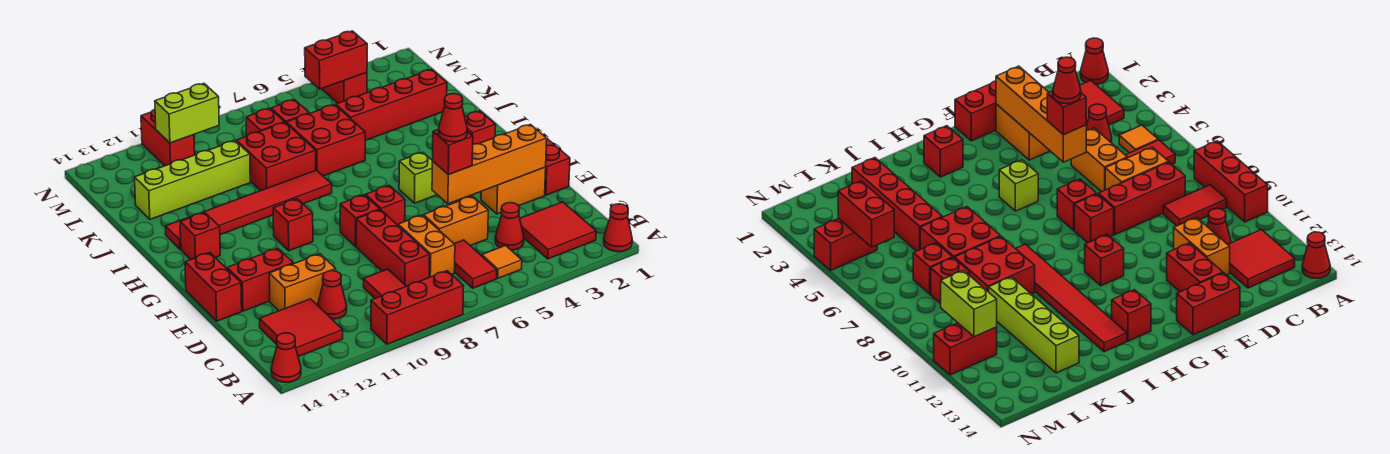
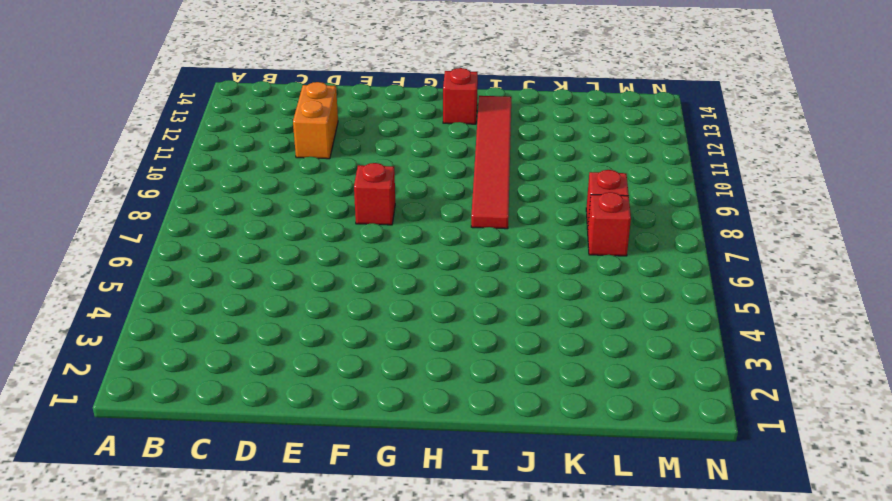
none -> red cone A1 level 1
none -> red brick A8:A10 level 1
none -> red cone A14 level 1
none -> red tile B2:C3 level 1

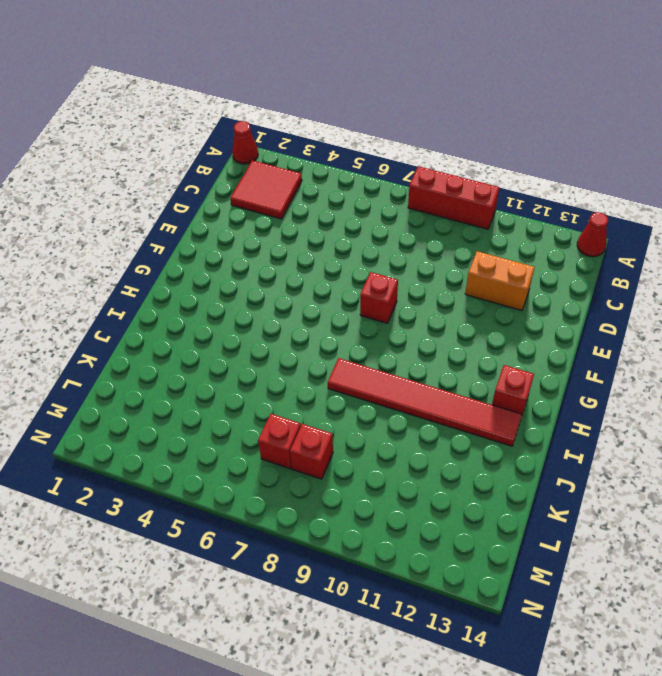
none -> orange tile B5 level 1
none -> red tile B6:C6 level 1
none -> red tile B9:C9 level 1
none -> red tile B12:C13 level 1

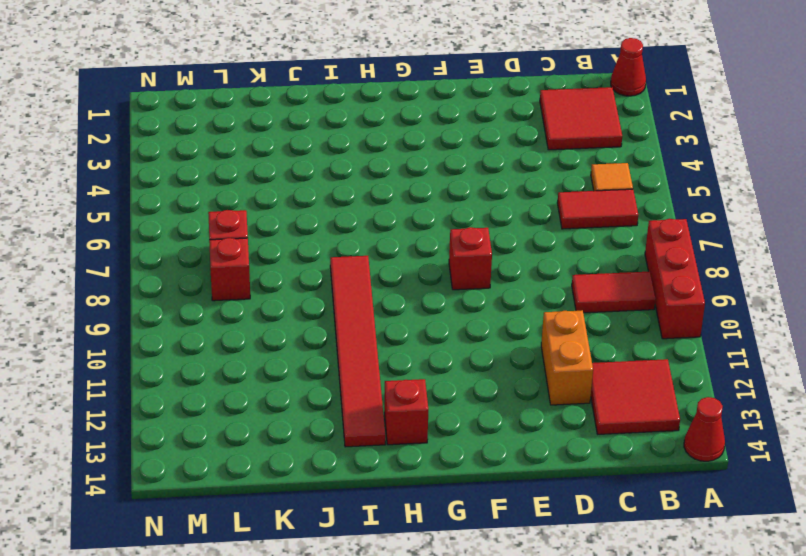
none -> red cone C4 level 1
none -> orange brick C7:D7 level 1
none -> red brick C8:E8 level 1
none -> red cone C11 level 1

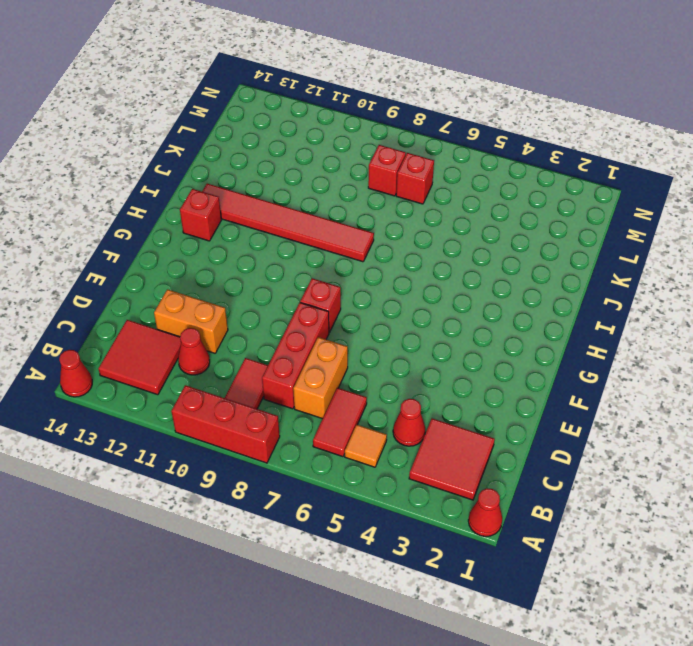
none -> orange brick D5:D6 level 1
none -> red brick E1:F1 level 1
none -> orange brick E2:E3 level 1
none -> red brick E12:E13 level 1

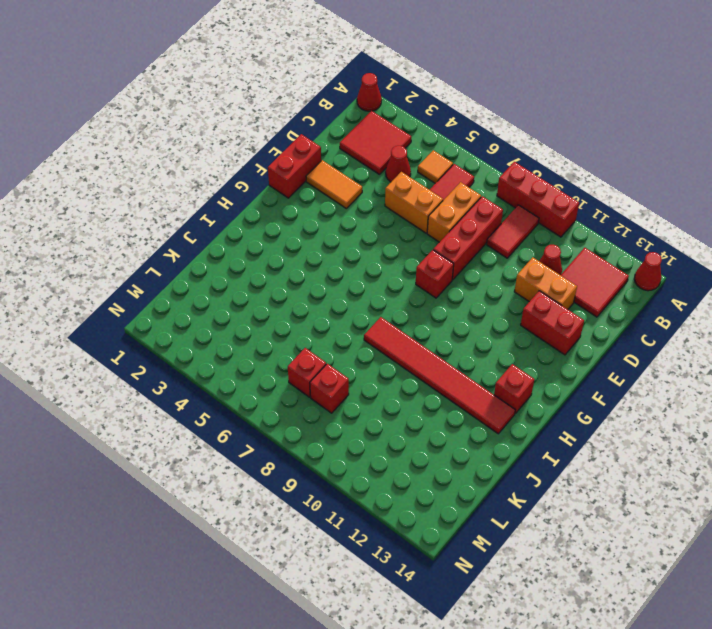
orange tile E2:E3 level 1 -> orange brick E2:E3 level 1
none -> red brick E14:F14 level 1
none -> red brick F7 level 1
none -> lime brick G5 level 1
none -> red brick G10 level 1

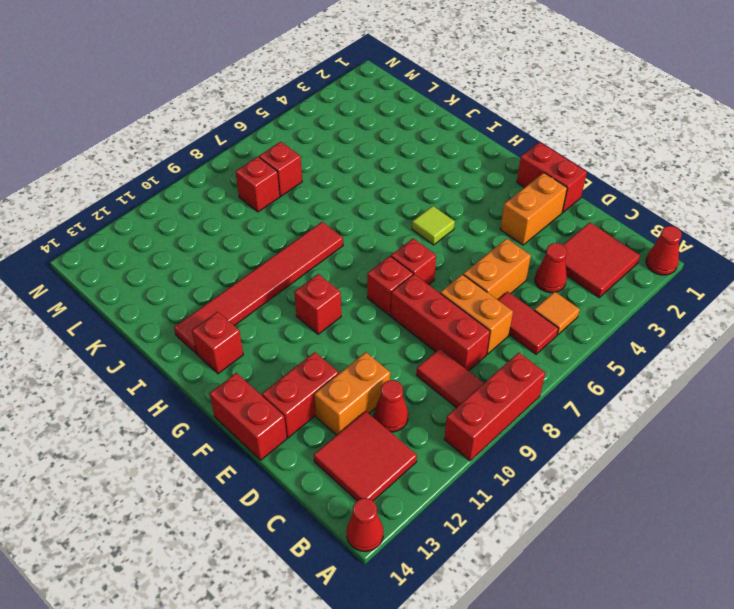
lime tile G5 level 1 -> lime brick G5 level 1
none -> red brick H2 level 1
none -> red brick J6:K7 level 1
none -> red brick J8:K9 level 1
none -> red brick K2:K5 level 1

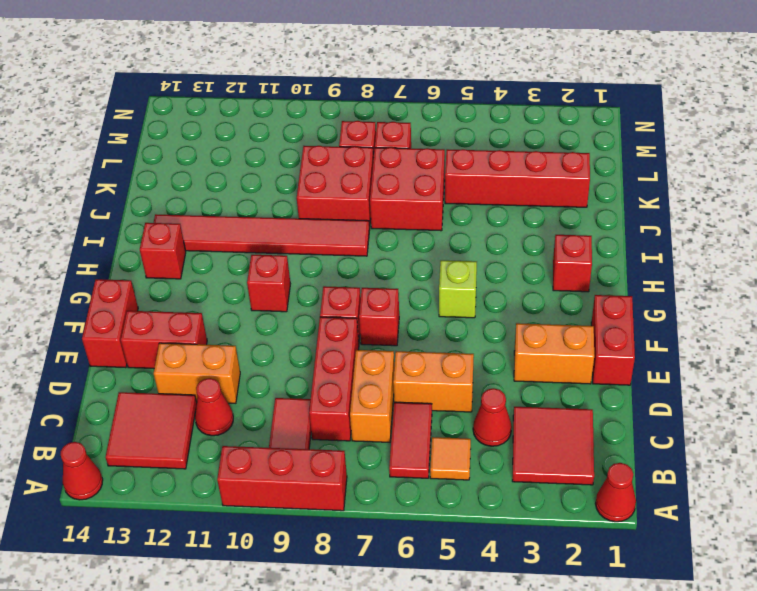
none -> lime brick K10:K13 level 1
none -> red brick M4:N4 level 1
none -> red brick M11:N11 level 1
none -> orange brick E2:E5 level 2

